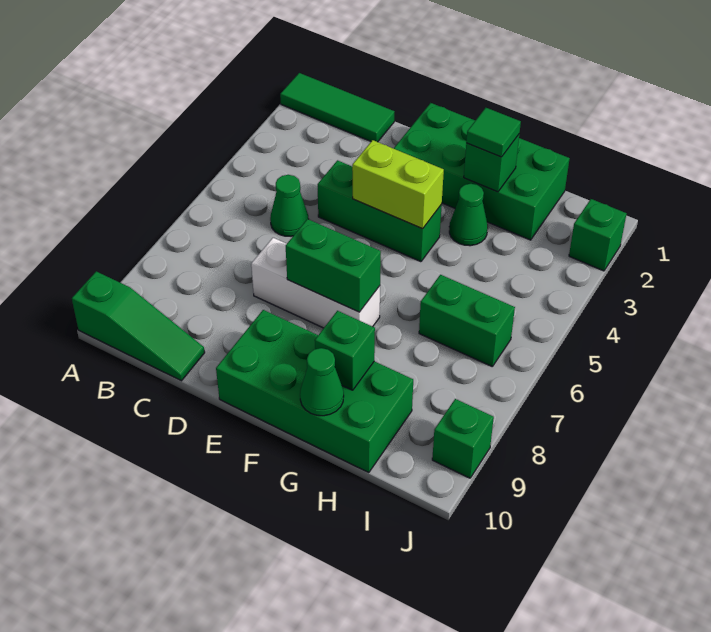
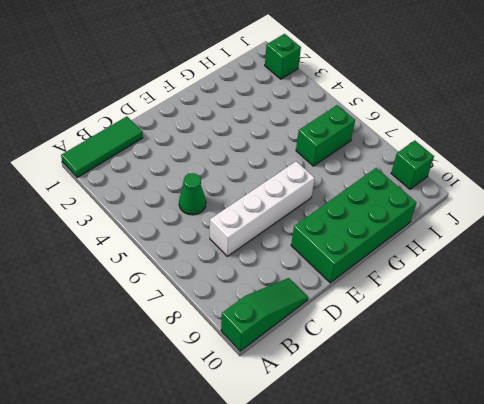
white brick C7:F7 level 1 -> white brick D7:F7 level 1
none -> green brick D4:F4 level 1
none -> green brick E1:H2 level 1
none -> green cone G3 level 1

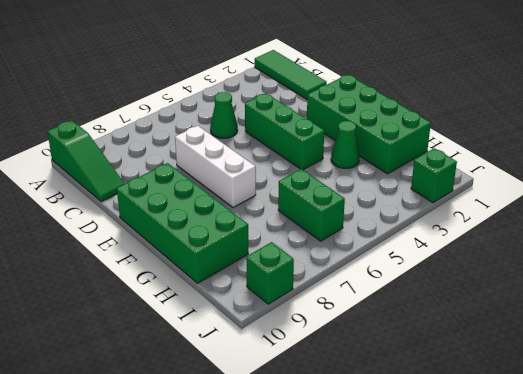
none -> lime brick E4:F4 level 2
none -> green brick E7:F7 level 2
none -> green brick G2 level 2

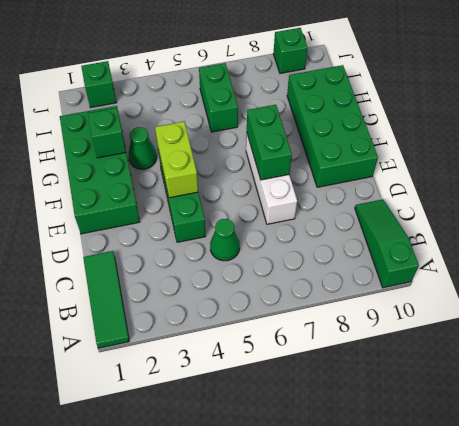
none -> green brick G9 level 2
none -> green cone G10 level 2
none -> green tile G2 level 3

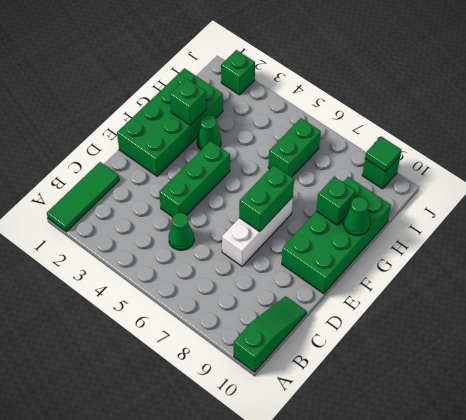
green tile J9 level 2 -> green tile G2 level 3
none -> lime brick E4:F4 level 2

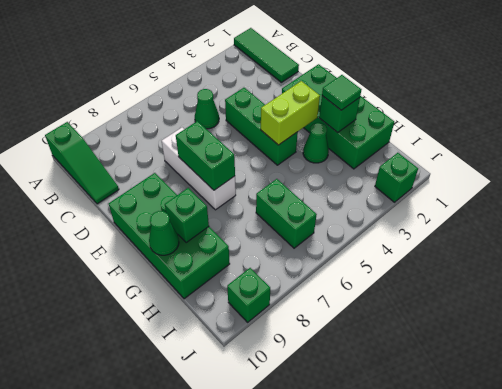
lime brick F3:F4 level 2 -> lime brick E4:F4 level 2

